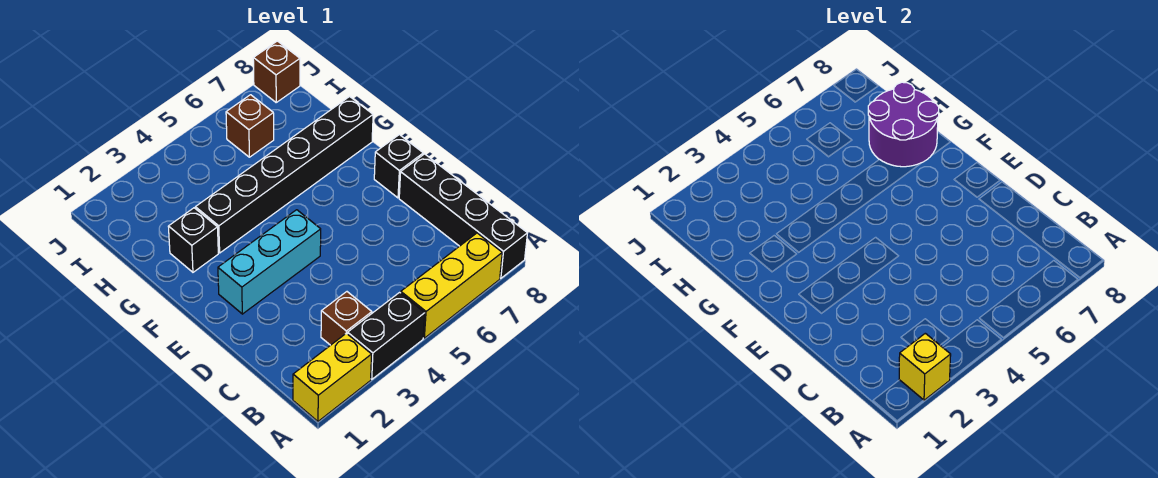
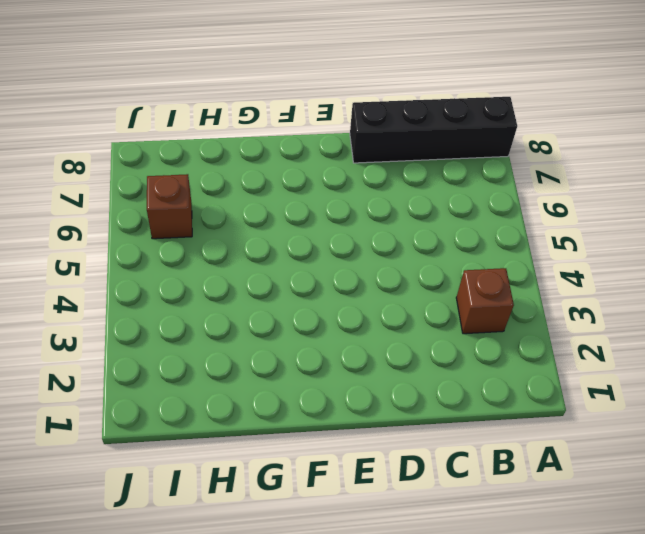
none -> yellow brick A1:A2 level 1
none -> black brick A3:A4 level 1
none -> yellow brick A5:A7 level 1

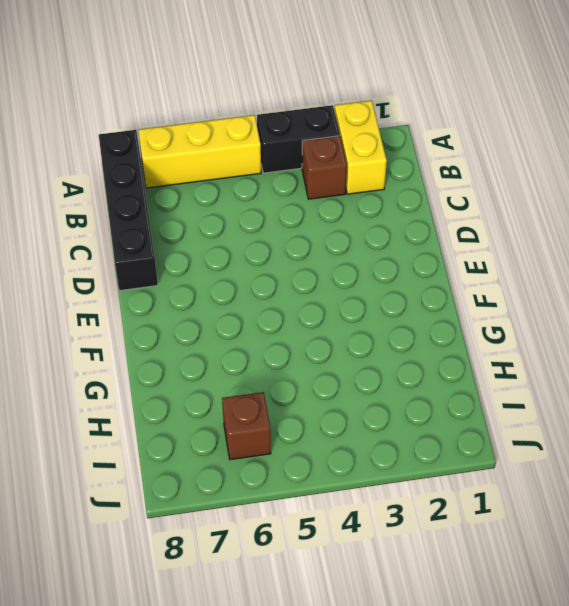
yellow brick A2:B2 level 1 -> yellow brick A1:A2 level 1
none -> cyan brick E2:E4 level 1
none -> black brick E8 level 1
none -> black brick G2 level 1

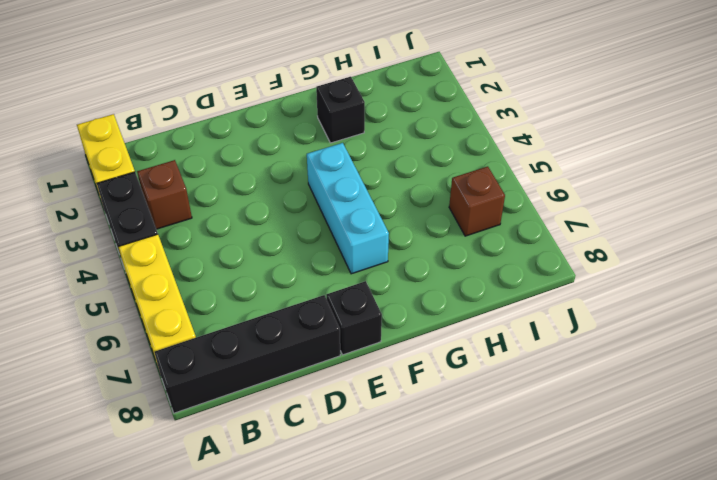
cyan brick F4:F6 level 1 -> cyan brick E2:E4 level 1
none -> black brick G3:G8 level 1
none -> brown brick J8 level 1
none -> yellow brick A2 level 2

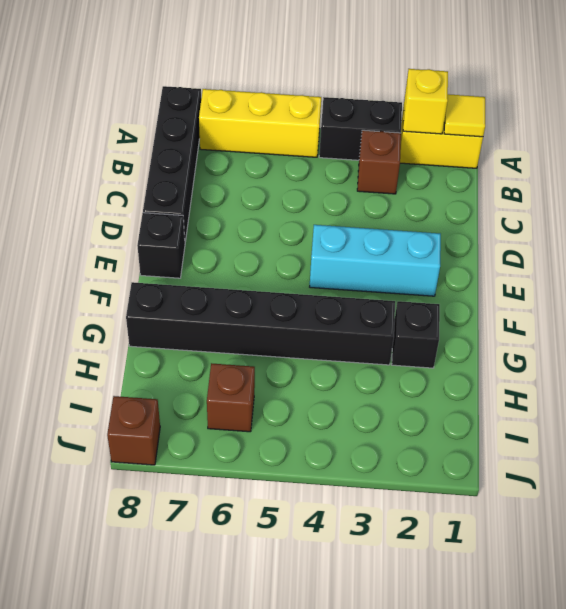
yellow tile A1 level 2 -> none
none -> purple round brick G7:H8 level 2

